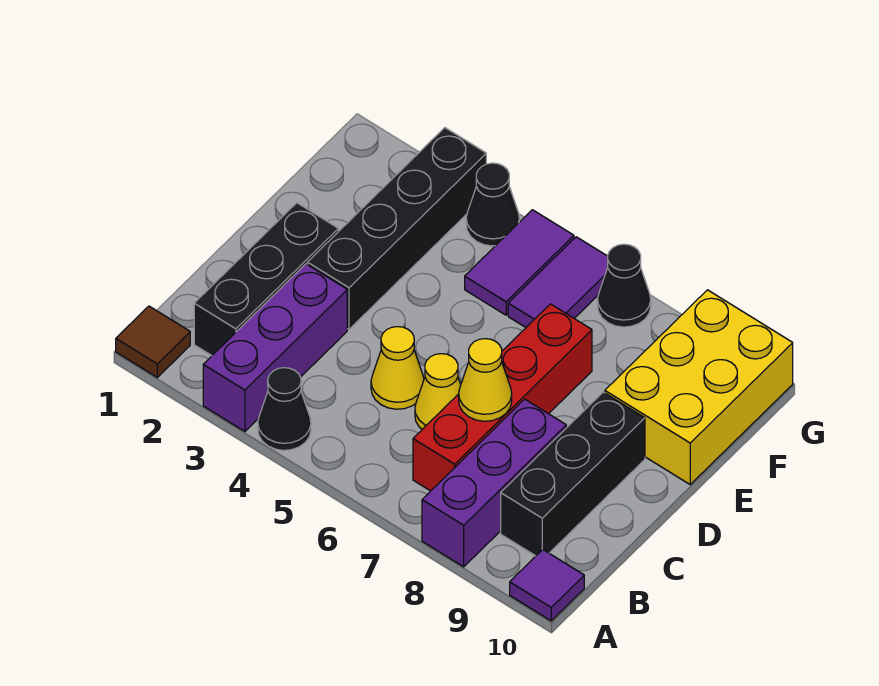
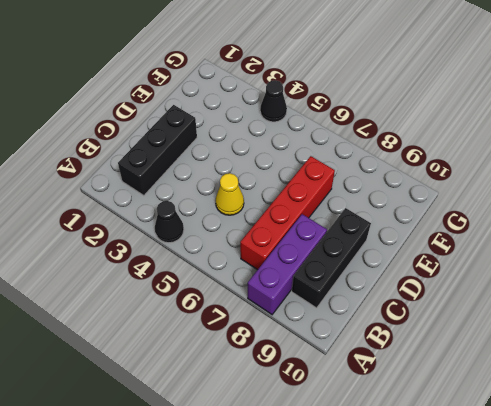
none -> brown tile A1 level 1
none -> purple brick A3:C3 level 1
none -> purple tile A10 level 1

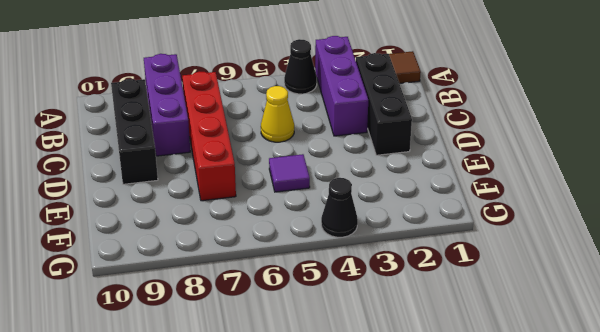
purple tile E5 level 1 -> purple tile A10 level 1
none -> yellow cone C6 level 1
none -> black brick D3:G3 level 1
none -> yellow brick E9:G10 level 1

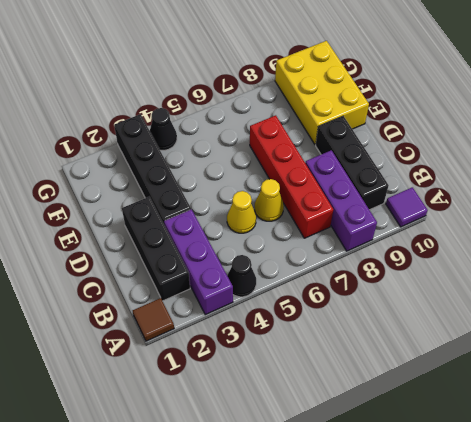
none -> purple tile F5:G5 level 1
none -> purple tile F6:G6 level 1
none -> black cone G7 level 1

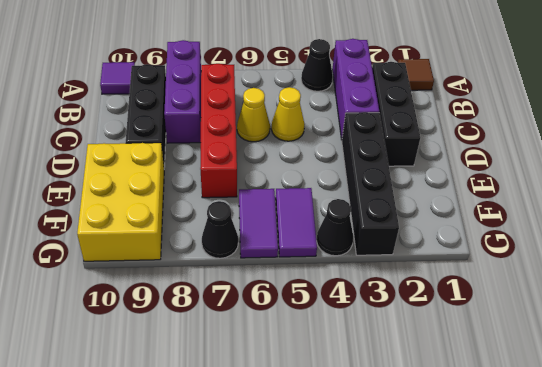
none -> yellow cone C7 level 2

